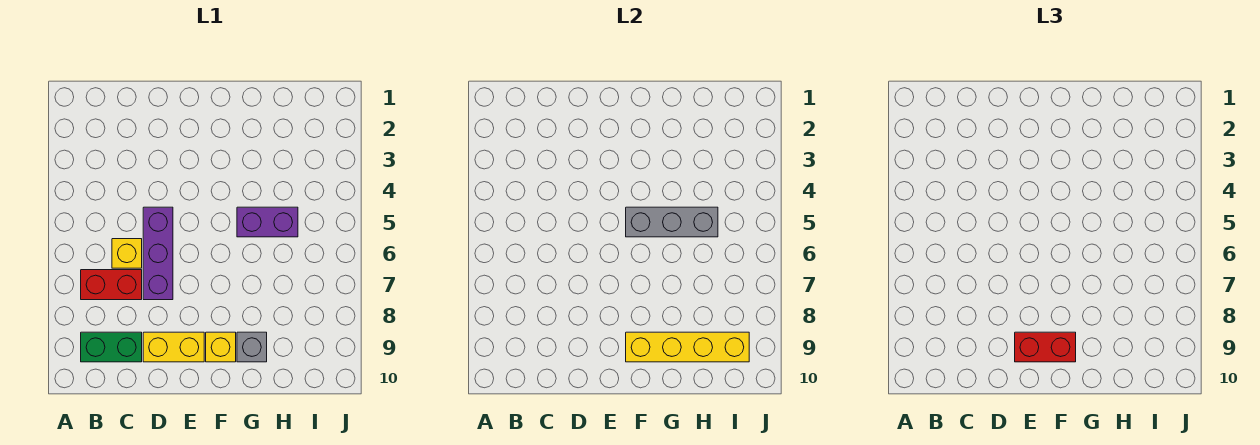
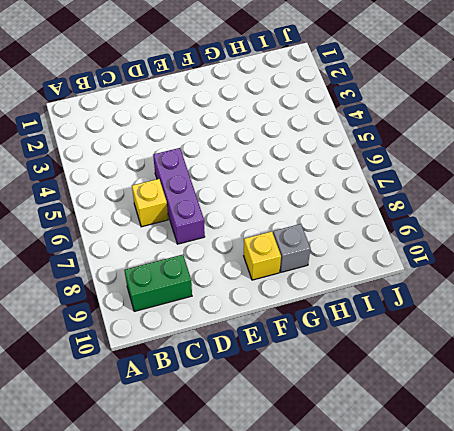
none -> red brick B7:C7 level 1
none -> yellow brick D9:E9 level 1

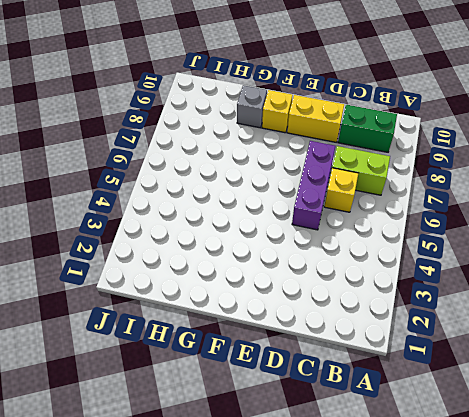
lime brick B7:C7 level 1 -> red brick B7:C7 level 1
none -> purple brick G5:H5 level 1
none -> grey brick F5:H5 level 2

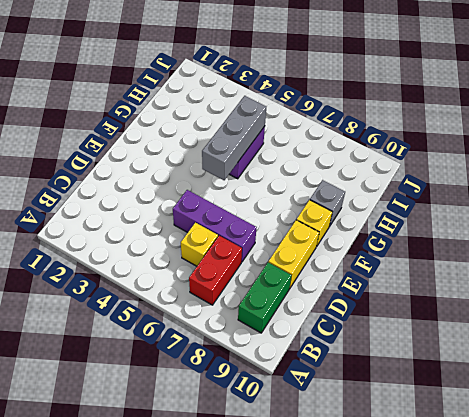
none -> yellow brick F9:I9 level 2
none -> red brick E9:F9 level 3

